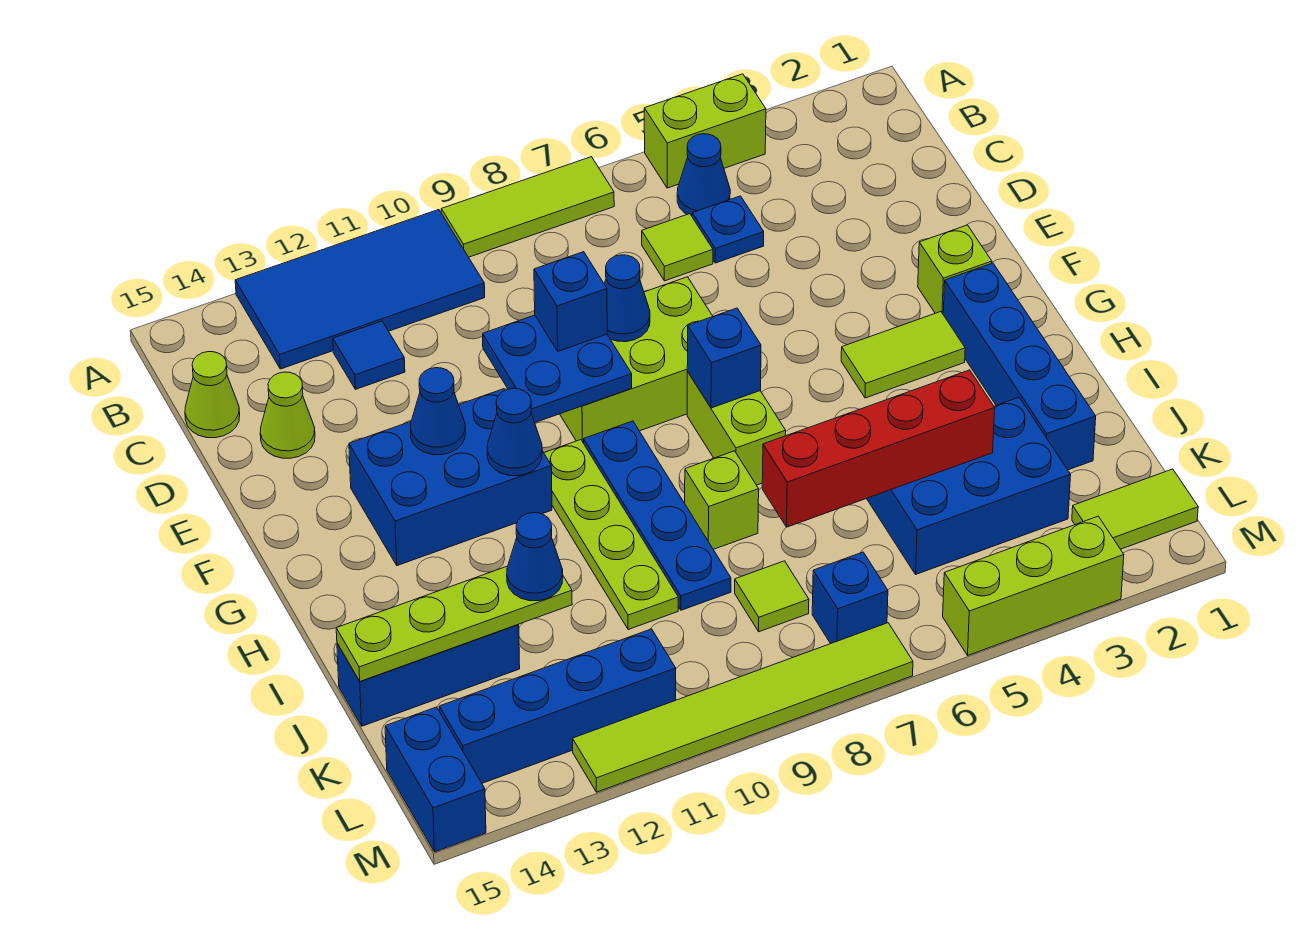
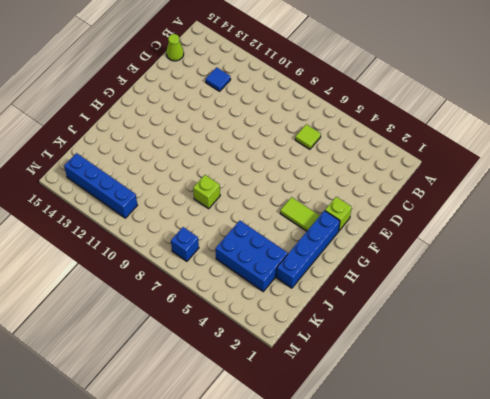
none -> lime brick A4:A5 level 1
none -> lime tile A7:A9 level 1
none -> blue tile A10:B13 level 1
none -> blue cone B5 level 1

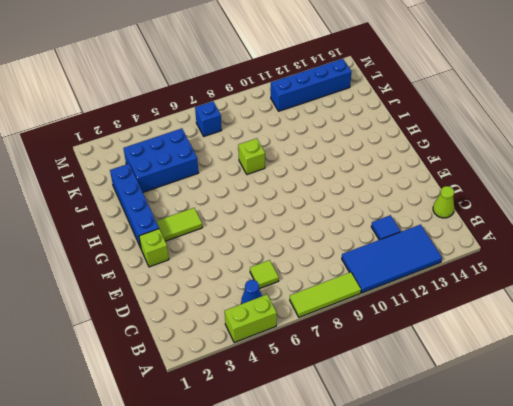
none -> blue plate C5 level 1
none -> lime cone D14 level 1
none -> lime brick E7:F9 level 1
none -> blue brick F11:G13 level 1

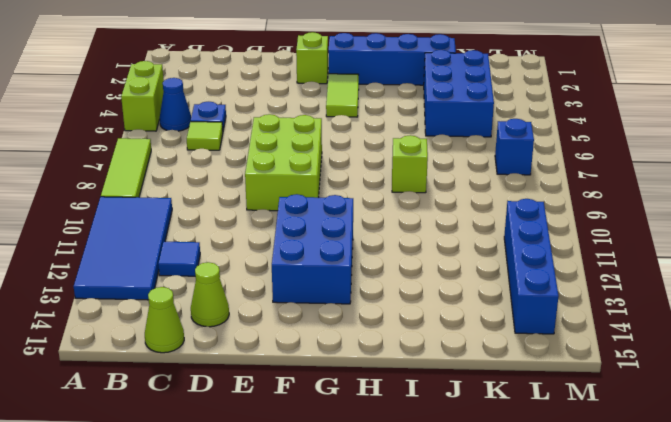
none -> lime brick G7:H7 level 1
none -> blue plate G9:J9 level 1
none -> lime plate G10:J10 level 1
none -> blue brick J13:J15 level 1

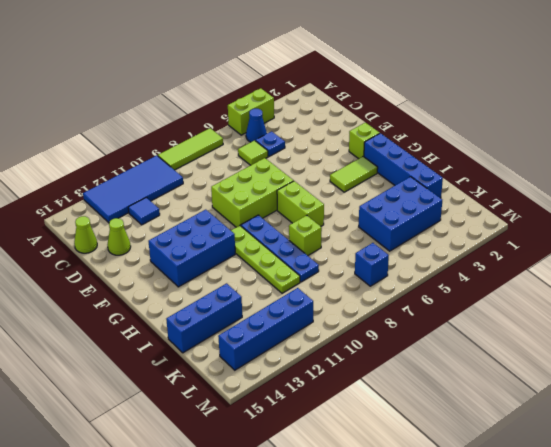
none -> lime tile K8 level 1
none -> lime tile L1:L2 level 1
none -> blue brick L15:M15 level 1
none -> lime brick M3:M5 level 1

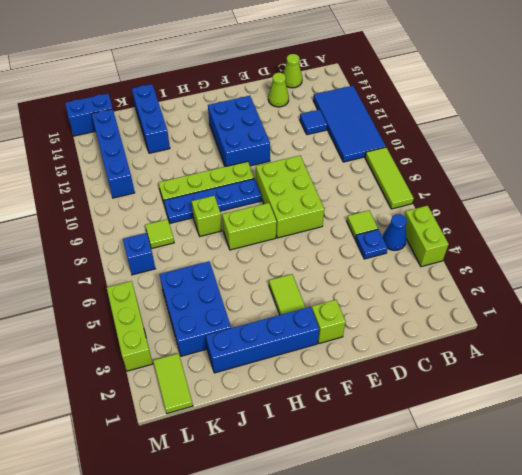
none -> lime tile M7:M12 level 1
none -> blue cone E8 level 2
none -> blue plate E9:F10 level 2
none -> blue cone F12 level 2

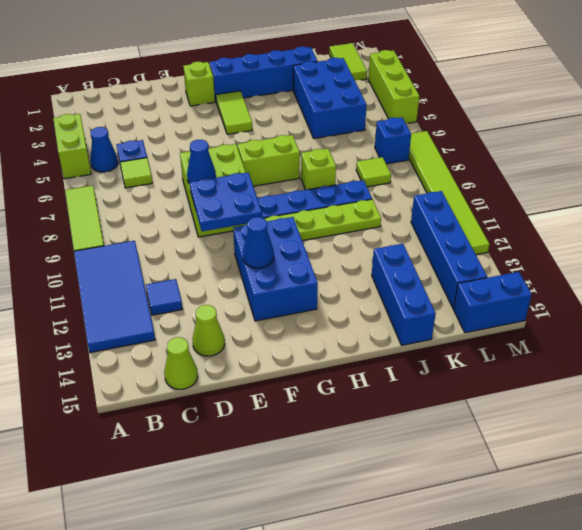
none -> blue brick G7 level 2
none -> blue cone G11 level 2
none -> red brick J4:J7 level 2
none -> lime plate J12:J15 level 2

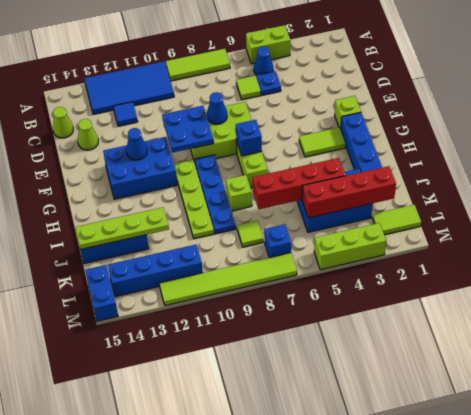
red brick K2:K5 level 2 -> none
none -> blue cone G11 level 2
none -> blue brick E9 level 3
none -> blue cone J12 level 3

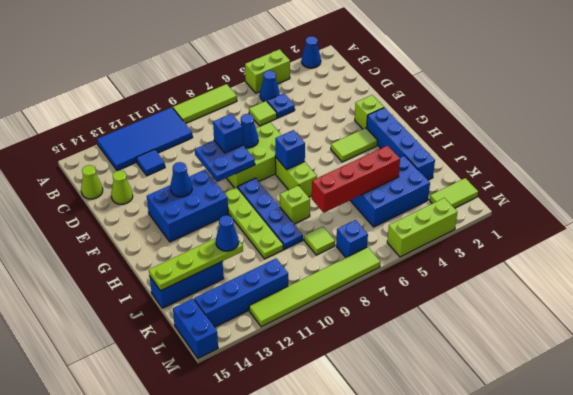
blue cone A2 level 1 -> blue cone G11 level 2

